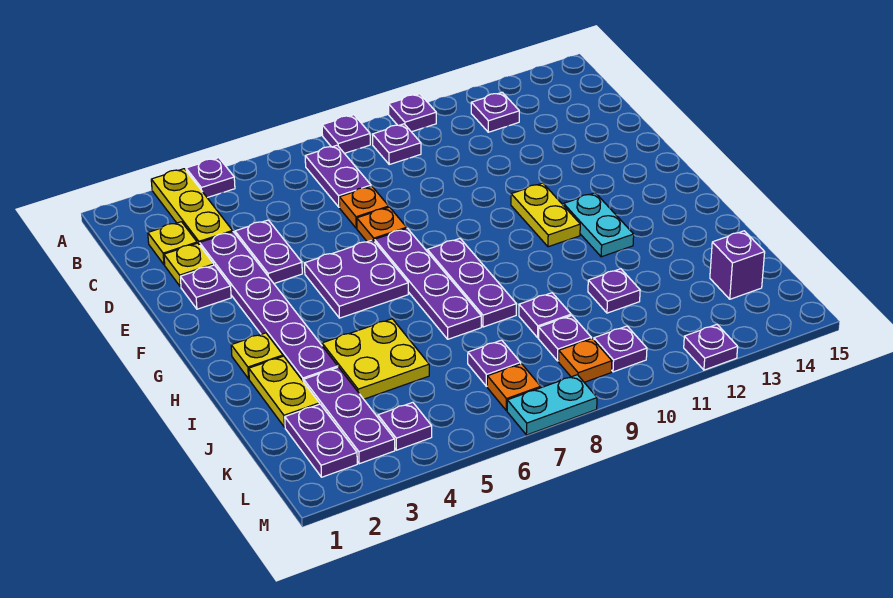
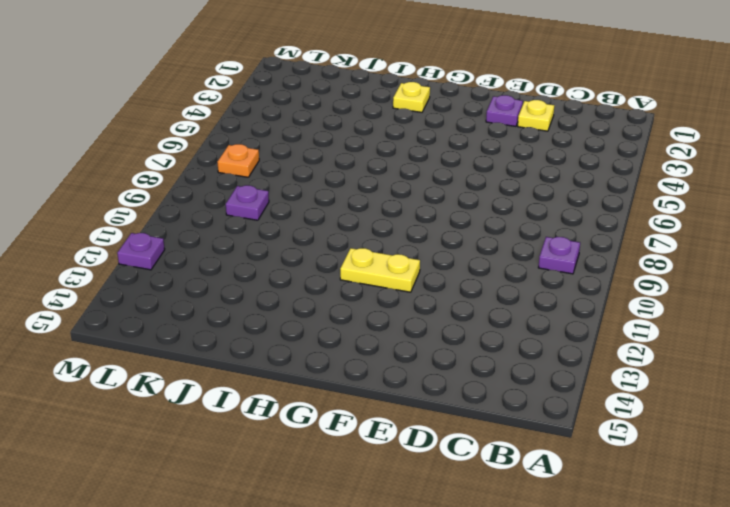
none -> yellow plate A3:C3 level 1
none -> purple plate A4 level 1
none -> purple plate A8 level 1
none -> purple plate A10 level 1

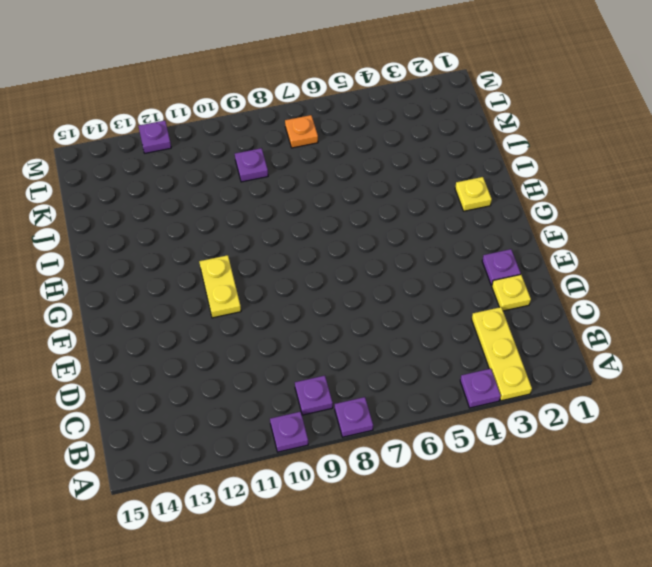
none -> purple plate B7:C7 level 1
none -> purple plate B12 level 1
none -> yellow plate C2 level 1
none -> purple plate D3:I3 level 1

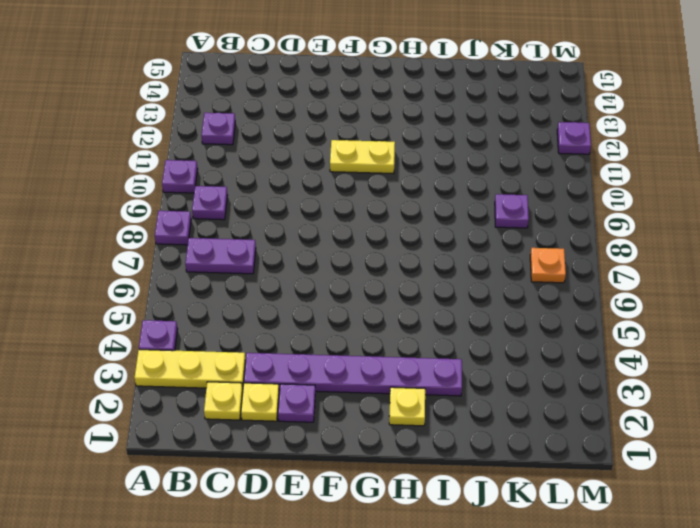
none -> purple plate D4:E4 level 1
none -> orange plate D7 level 1
none -> orange plate E7 level 1
none -> purple plate F5:G6 level 1

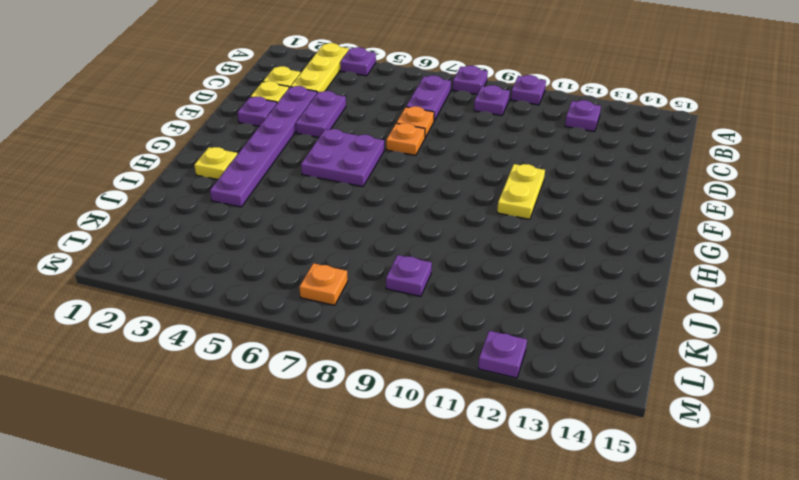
none -> purple plate F7:I7 level 1
none -> purple plate G8:I8 level 1
none -> cyan plate G12:H12 level 1
none -> yellow plate I2:J2 level 1

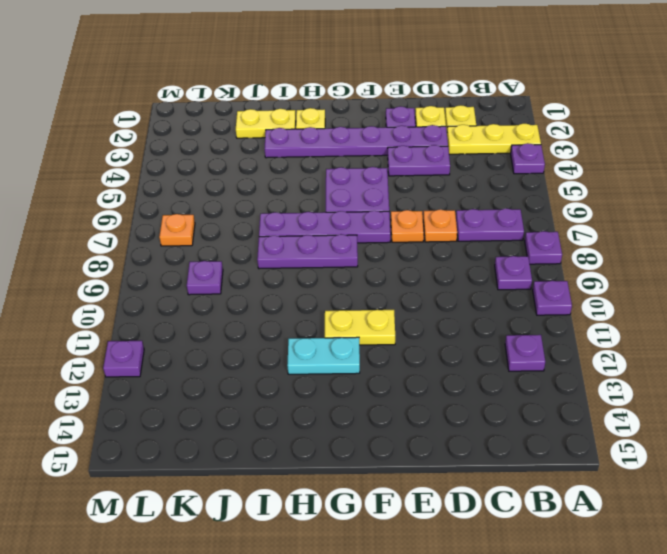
none -> yellow plate I4:J5 level 1
none -> purple plate J3:L3 level 1
none -> purple plate J9 level 1
none -> purple plate J11 level 1

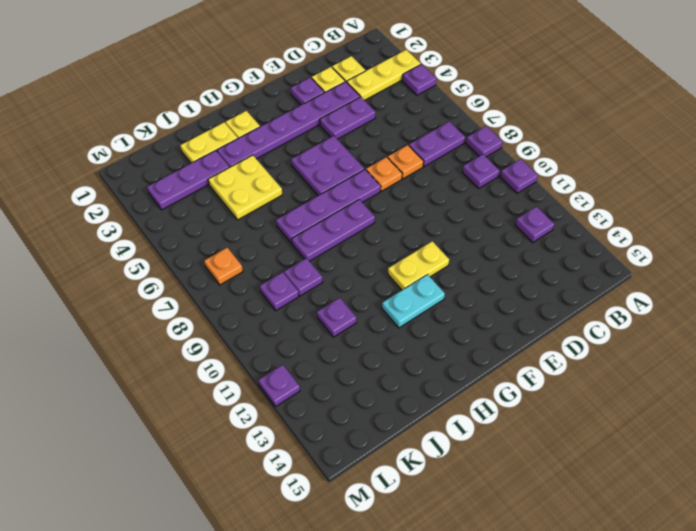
none -> purple plate K2:L2 level 1
none -> purple plate K7 level 1
none -> purple brick K14 level 1
none -> purple plate L4 level 1

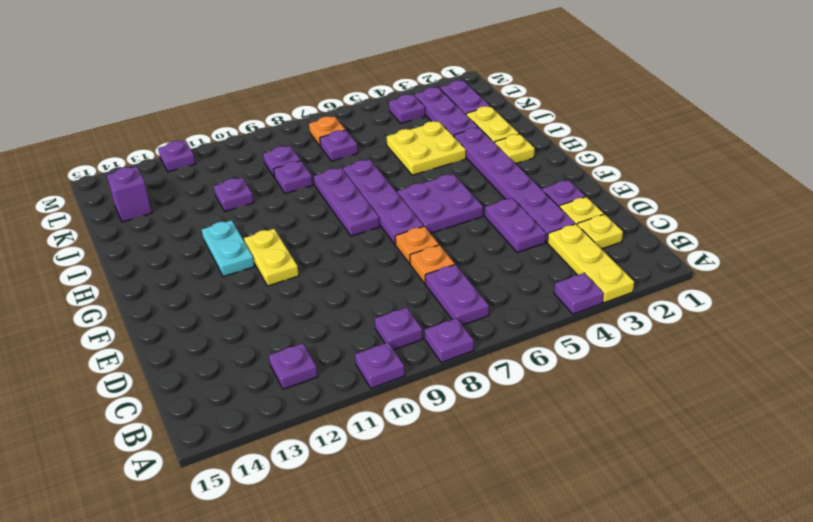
none -> orange plate L9 level 1
none -> purple plate L10 level 1
none -> cyan plate M7:M8 level 1

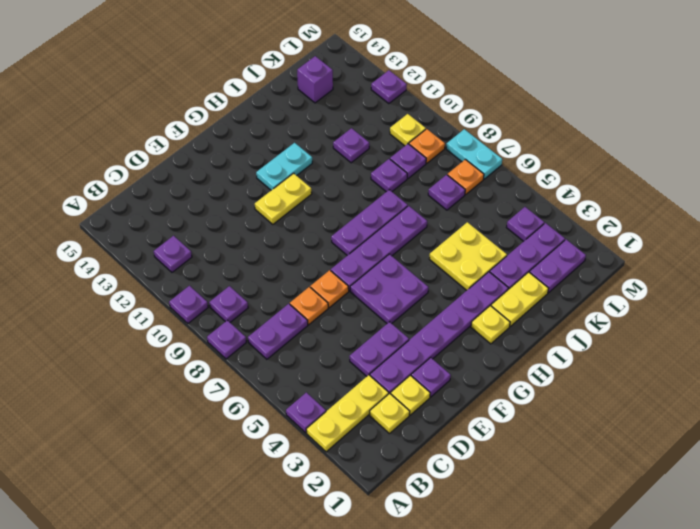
yellow plate L10 level 1 -> purple plate L10 level 1

